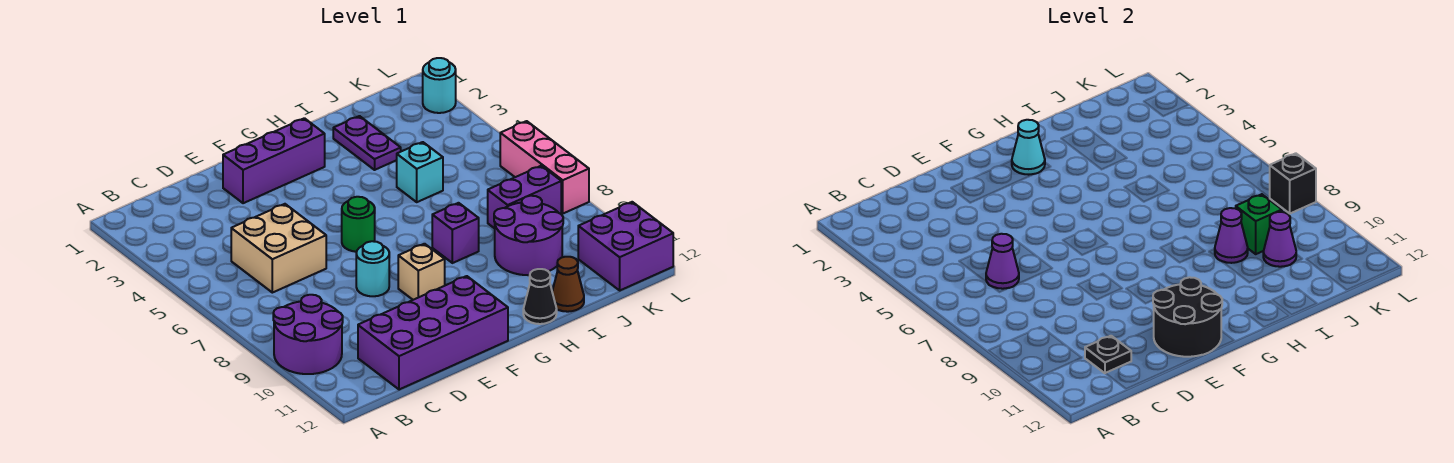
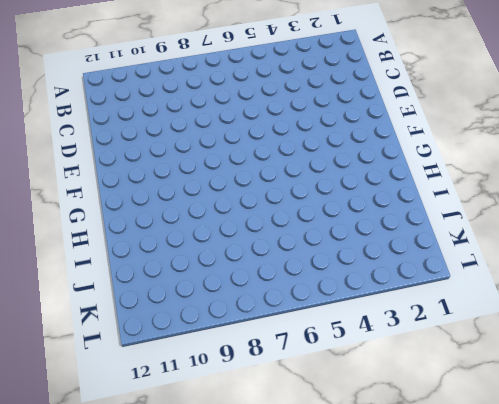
none -> purple round brick A9:B10 level 1
none -> tan brick C5:D6 level 1
none -> purple brick C11:F12 level 1

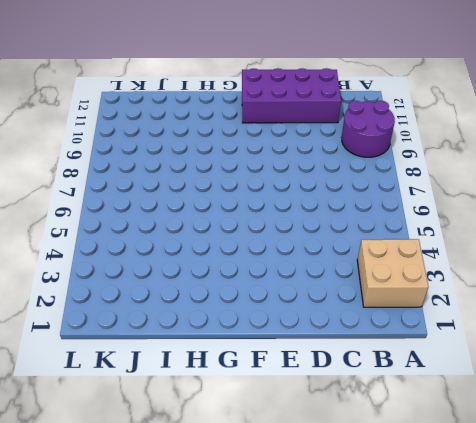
tan brick A2:B3 level 1 -> tan brick C5:D6 level 1
none -> purple brick E2:G2 level 1
none -> cyan round brick E8 level 1
none -> green round brick F6 level 1

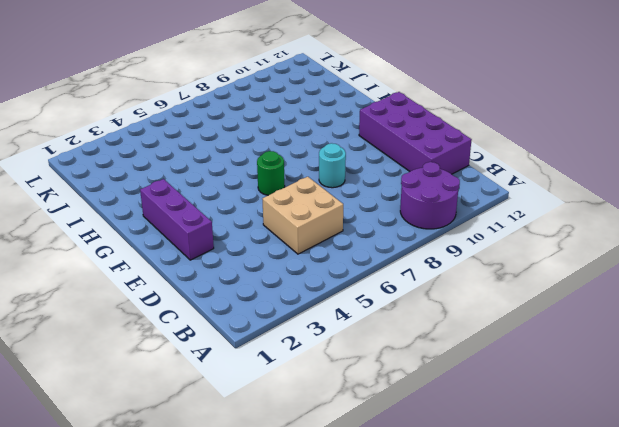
none -> tan brick F9 level 1
none -> purple brick H8 level 1
none -> black cone H12 level 1

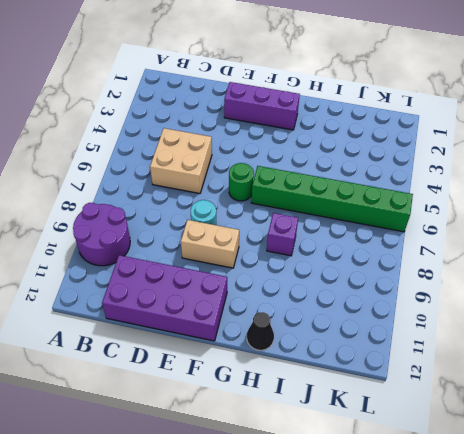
tan brick E9:F9 level 1 -> tan brick F9 level 1
green brick G6:L6 level 1 -> pink brick L6:L8 level 1
none -> purple plate I2:I3 level 1
none -> cyan brick I5 level 1
none -> purple round brick I9:J10 level 1

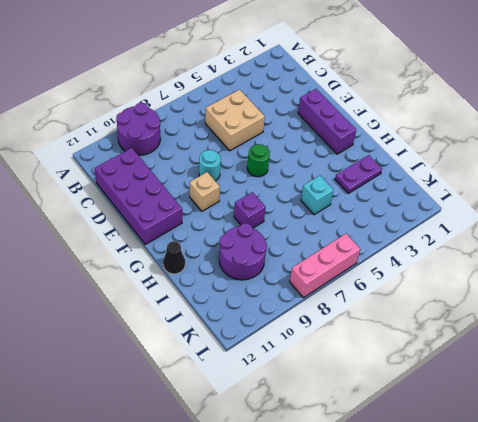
none -> brown cone I12 level 1
none -> purple brick J8:K8 level 1
none -> purple brick K11:L12 level 1

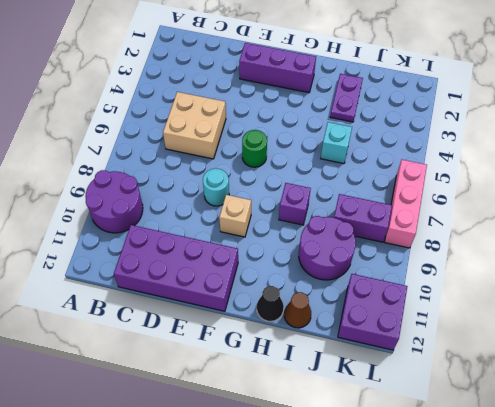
none -> cyan round brick L2 level 1
none -> purple cone C6 level 2
none -> black plate C11 level 2

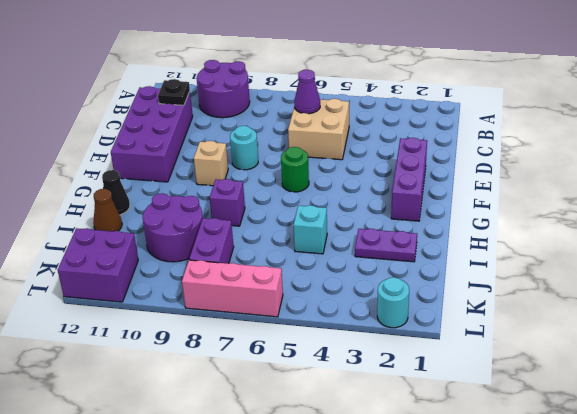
none -> black round brick E11:F12 level 2
none -> cyan cone G2 level 2
none -> purple cone I9 level 2

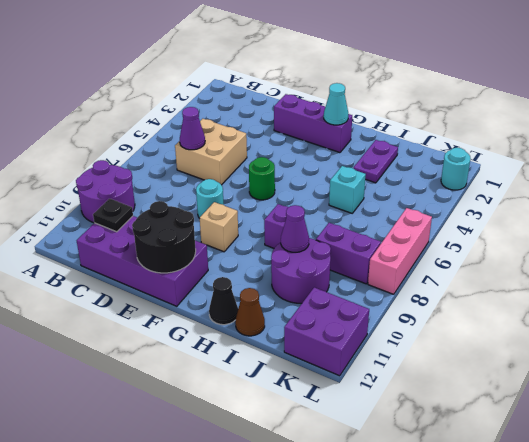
none -> green brick J9 level 2
none -> purple cone J10 level 2
none -> black brick L8 level 2

